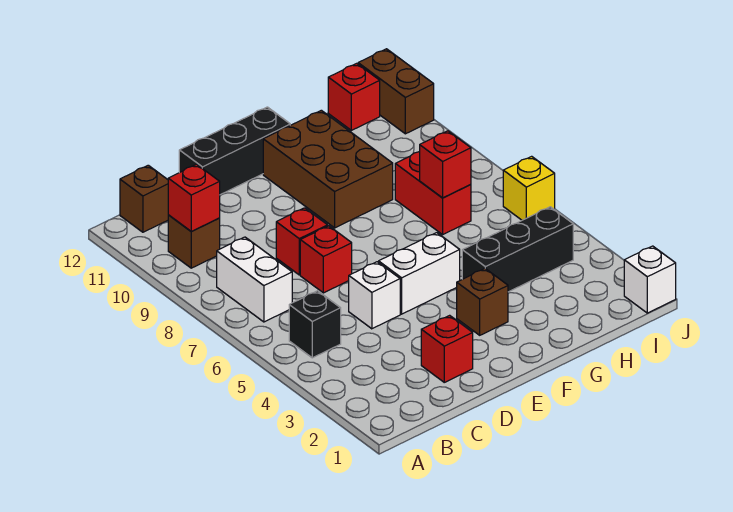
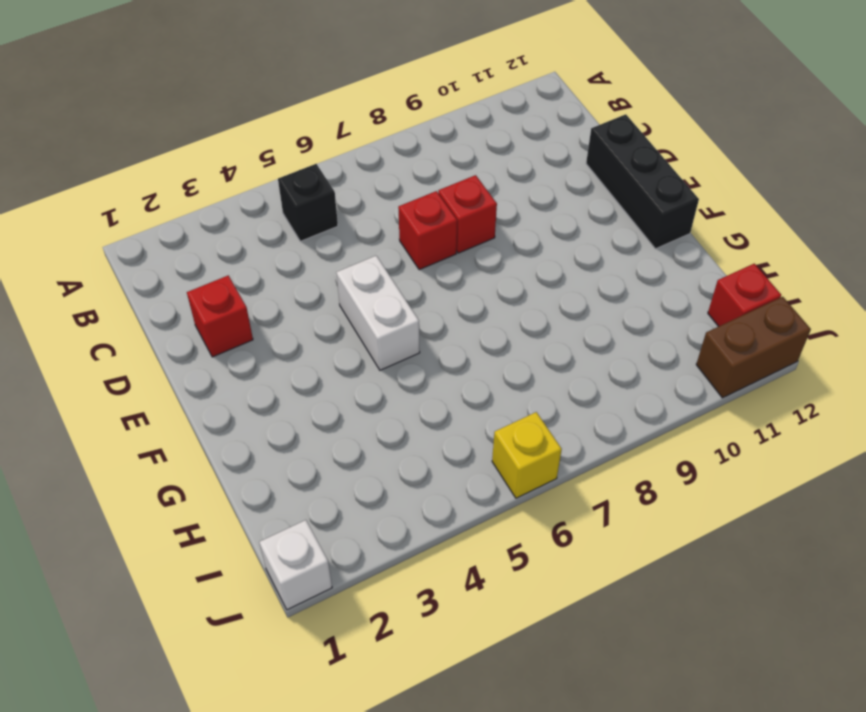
none -> white brick B7:B8 level 1
none -> brown brick B10 level 1
none -> brown brick B12 level 1

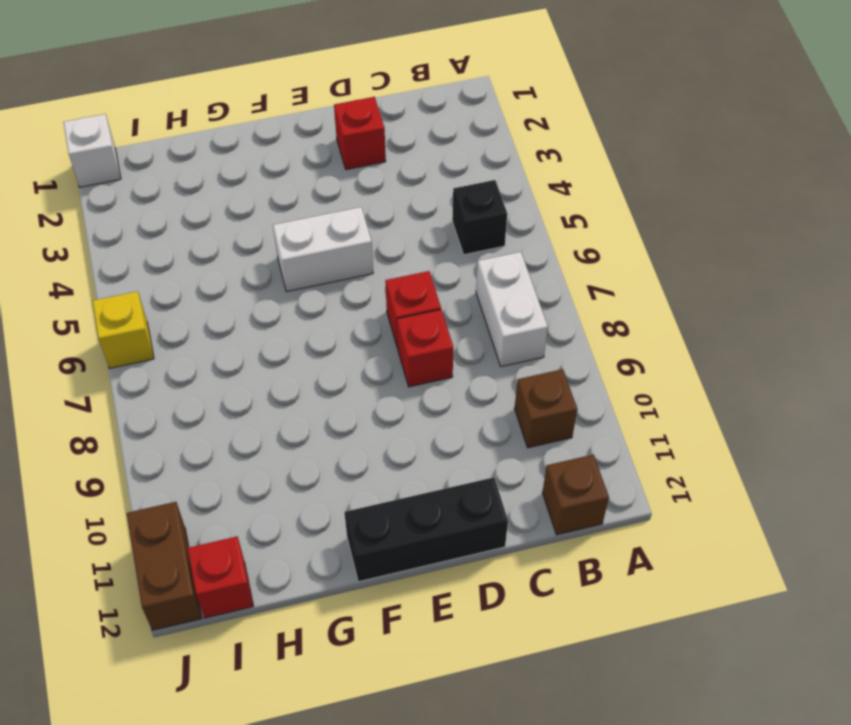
none -> white brick D5 level 1
none -> brown brick F3 level 1
none -> brown brick F9:G11 level 1

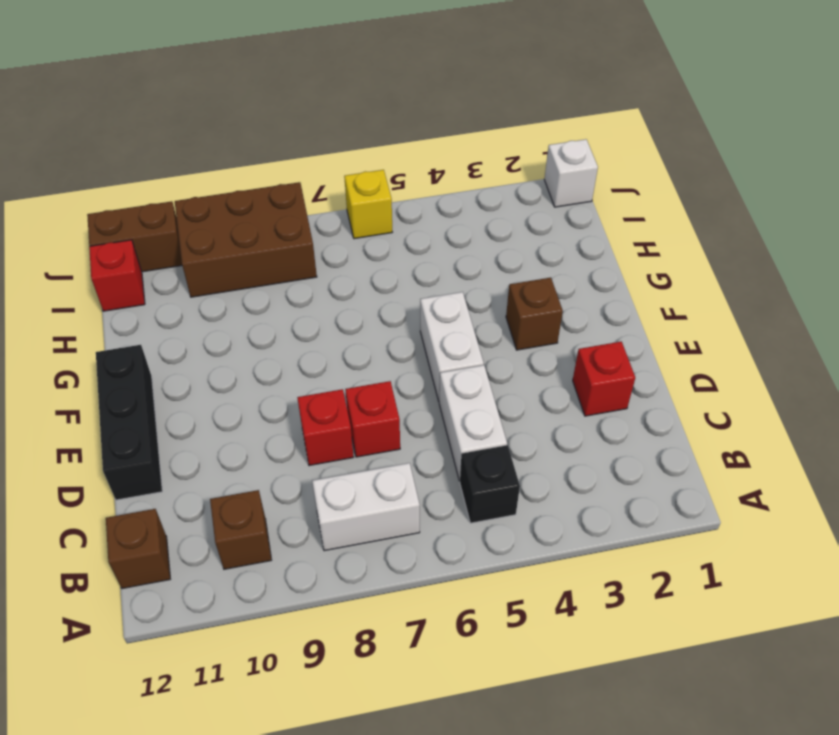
white brick C5:D5 level 1 -> white brick D5 level 1
brown brick I8:J10 level 1 -> brown brick F9:G11 level 1
none -> black brick G4:I4 level 1
none -> red brick H7:H8 level 1
none -> red brick B10 level 2

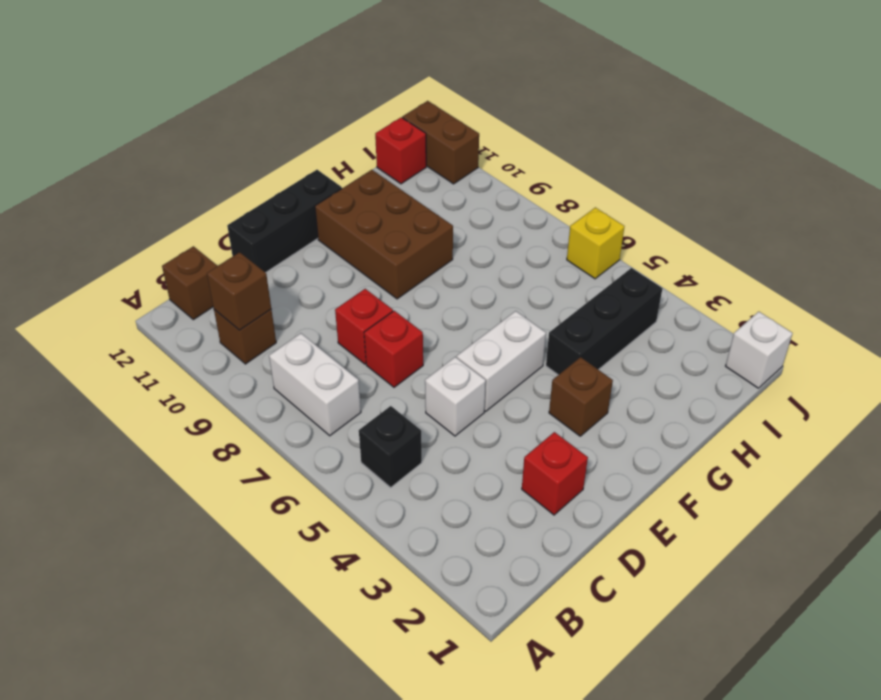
brown brick B10 level 2 -> red brick B10 level 2
none -> red brick H7:H8 level 1
none -> red brick H7 level 2

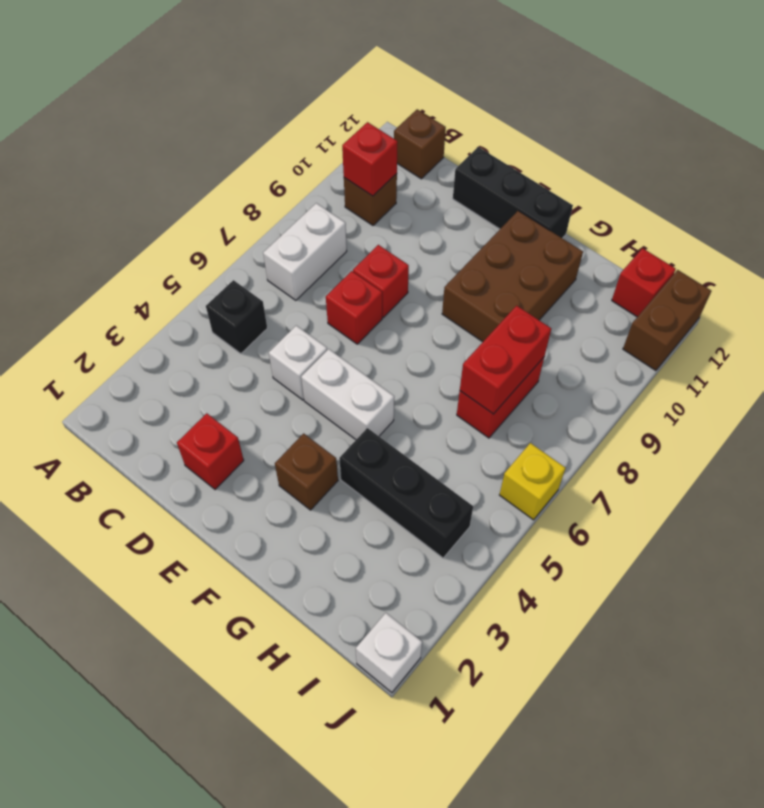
red brick H7:H8 level 2 -> red brick H7 level 2

